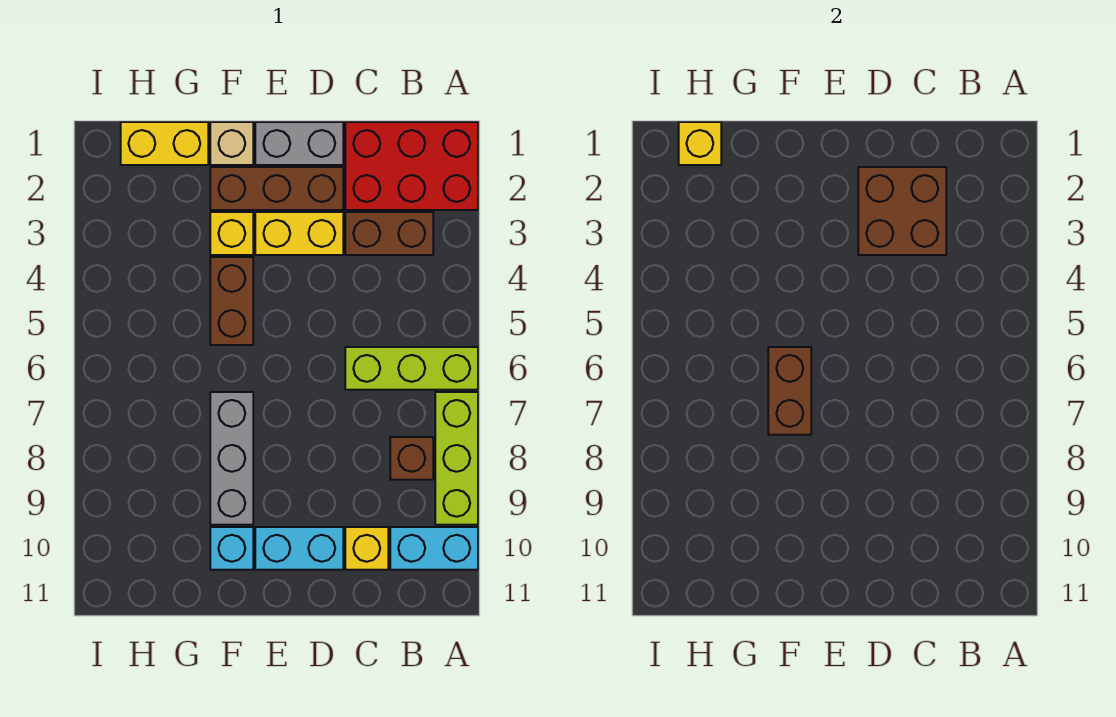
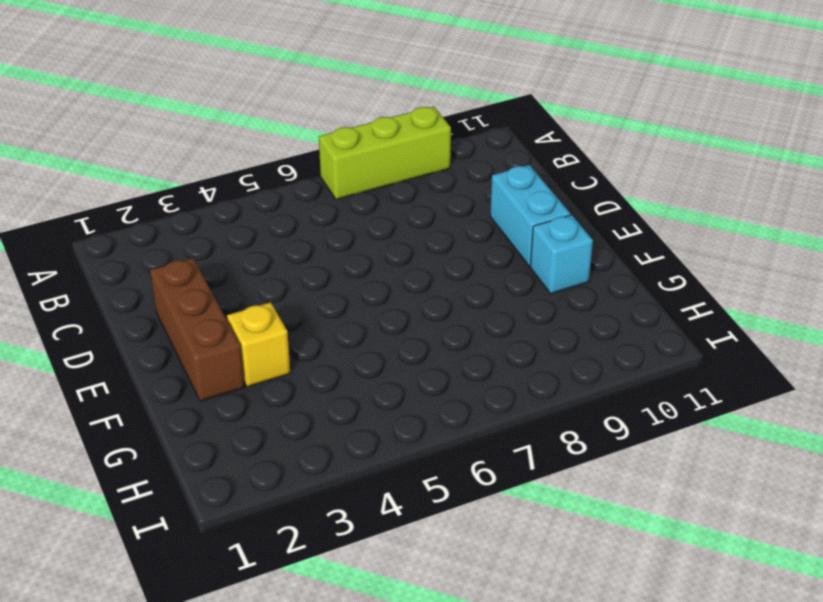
none -> red brick A1:C2 level 1
none -> lime brick A6:C6 level 1
none -> cyan brick A10:B10 level 1

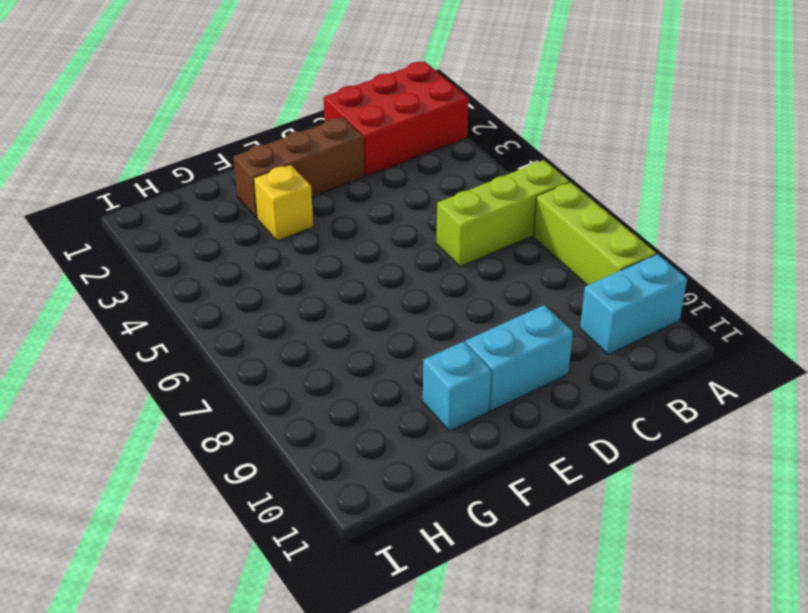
none -> brown brick B3:C3 level 1
none -> brown brick B8 level 1
none -> yellow brick C10 level 1

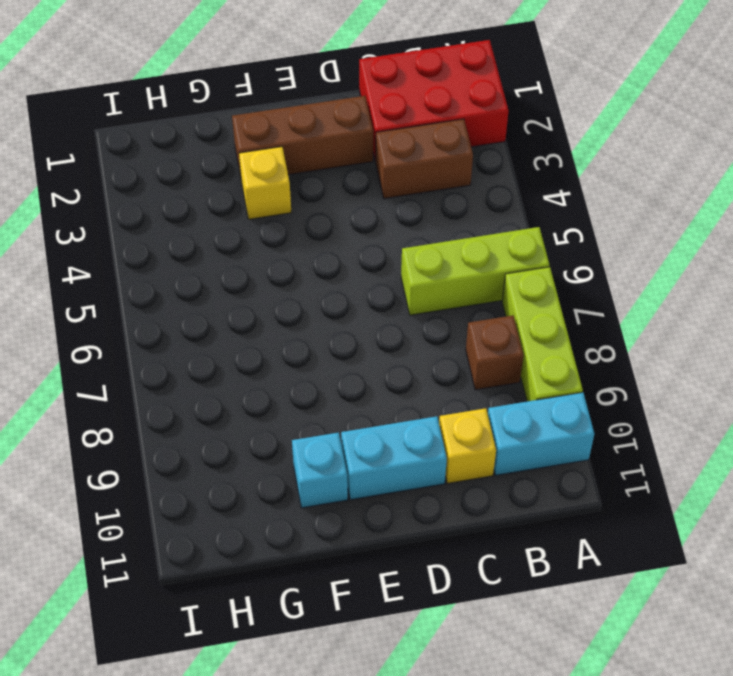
none -> grey brick D1:E1 level 1
none -> yellow brick D3:E3 level 1
none -> tan brick F1 level 1

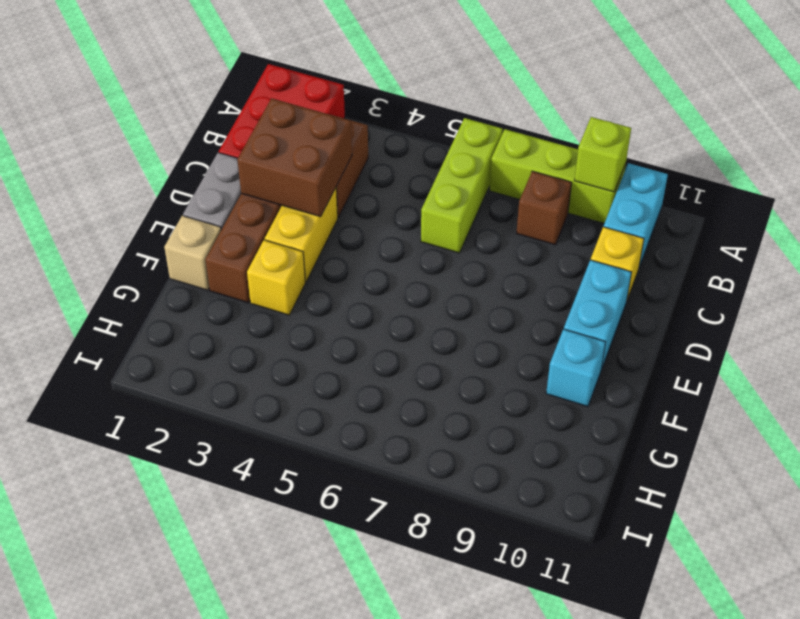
lime brick A9 level 2 -> none
none -> brown brick F4:F5 level 1
none -> grey brick F7:F9 level 1
none -> yellow brick G1:H1 level 1

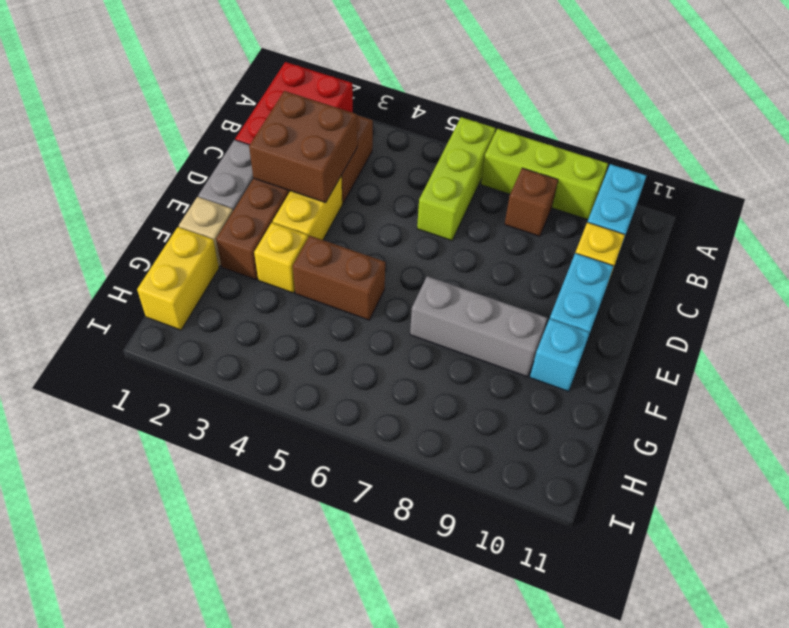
none -> brown brick F6:F7 level 2
none -> yellow brick H1 level 2

